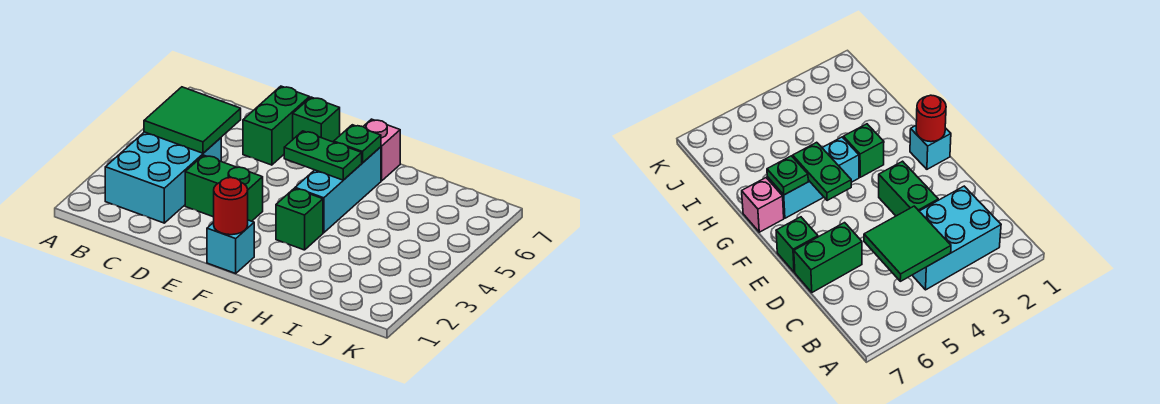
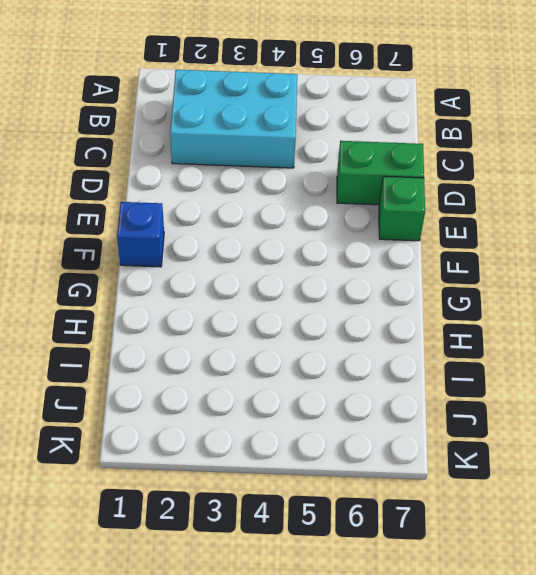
blue brick F1 level 1 -> cyan brick F1 level 1
none -> green brick D3:E3 level 1
none -> green brick G3 level 1
none -> cyan brick G4:G6 level 1

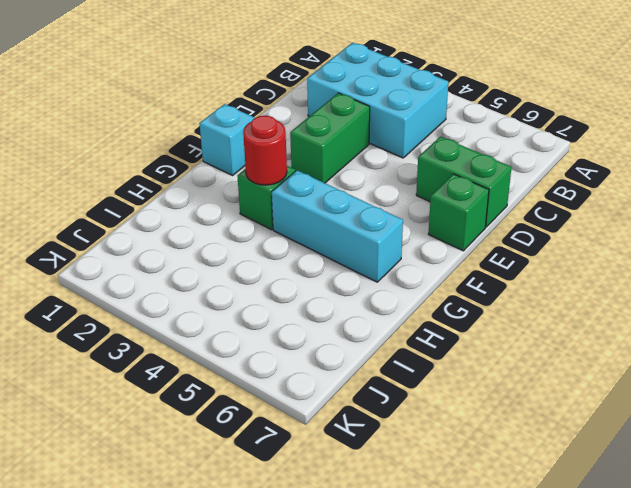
red round brick G3 level 2 -> red round brick F1 level 2
none -> pink brick G7 level 1
none -> green tile B4:C5 level 2
none -> green plate F5:G5 level 2

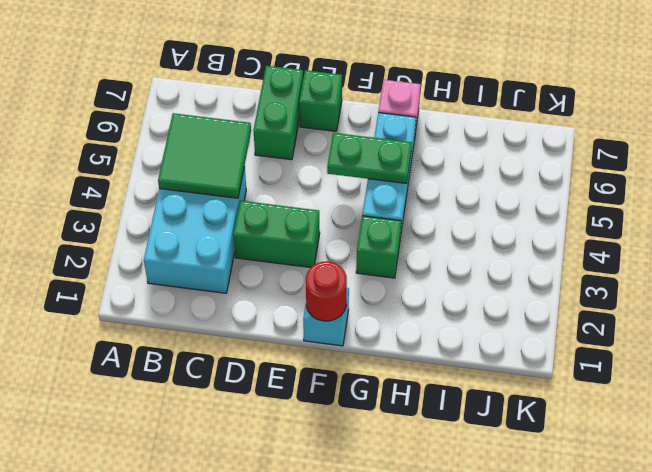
none -> green plate G6 level 2

